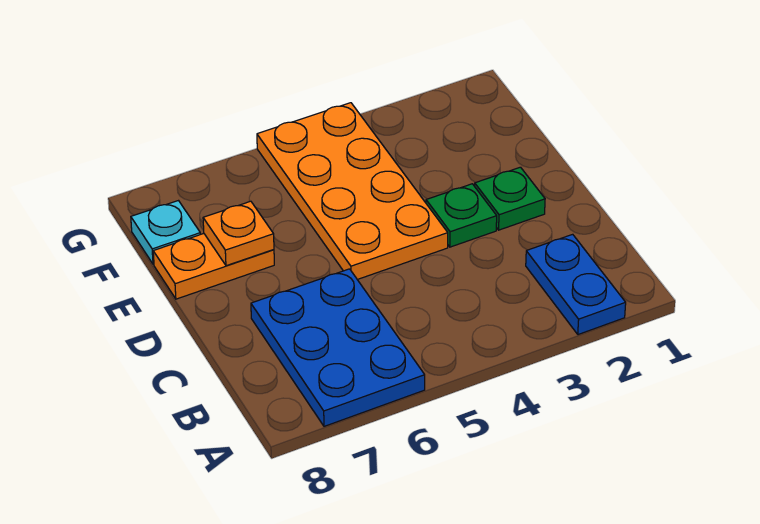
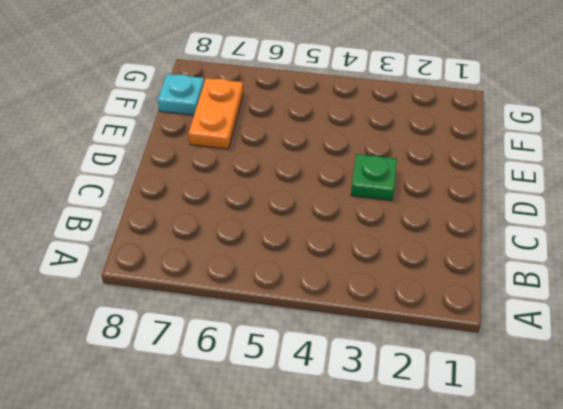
orange plate E7:F7 level 1 -> orange plate E7:E8 level 1
none -> blue plate A2:B2 level 1
none -> blue plate A6:C7 level 1

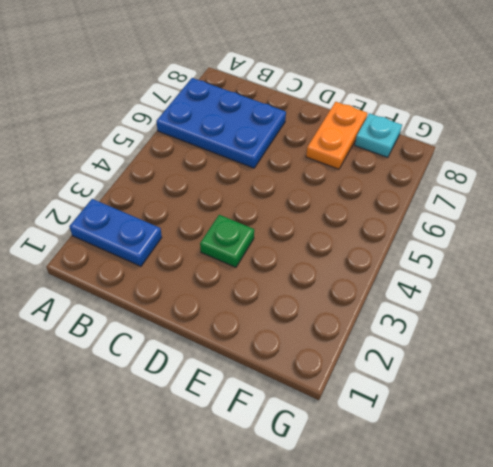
none -> green plate D2 level 1
none -> orange plate D4:G5 level 1

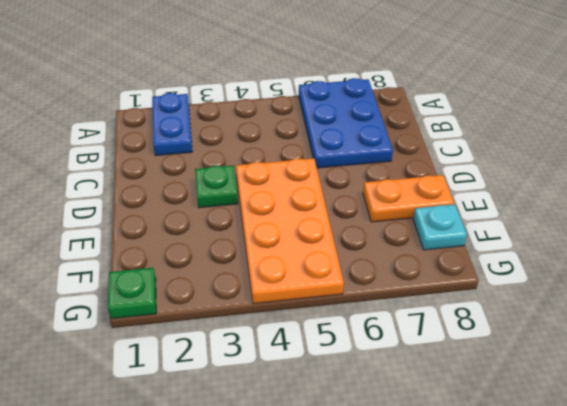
green plate G1 level 1 -> green plate D2 level 1
none -> orange plate E7 level 2

